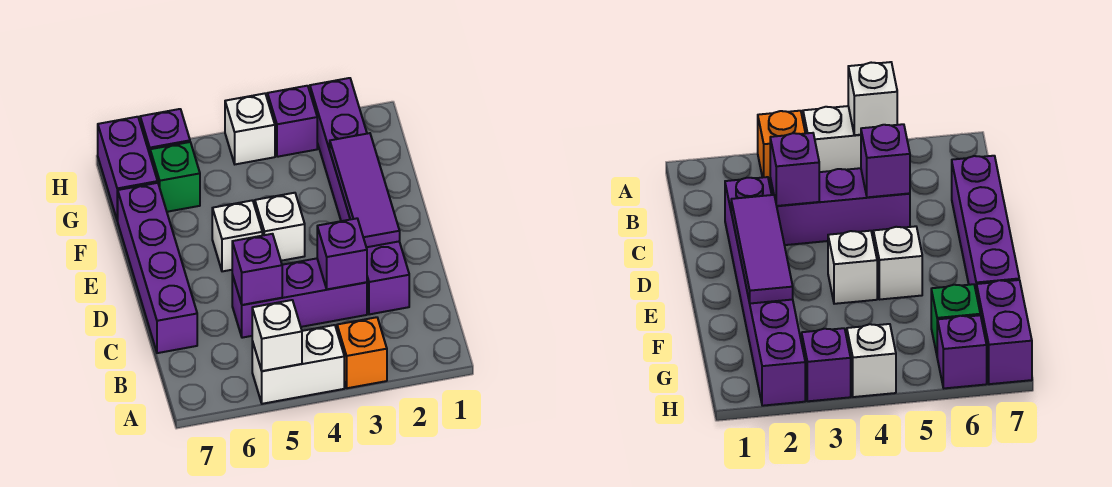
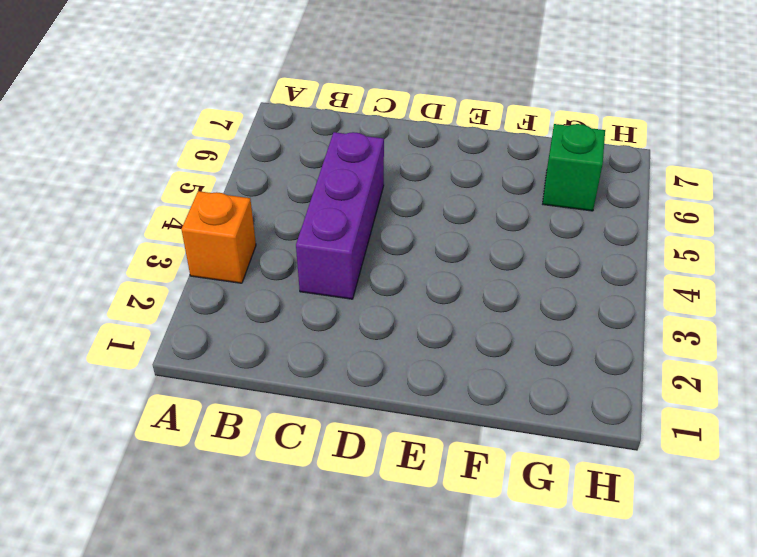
none -> white brick A4:A5 level 1
none -> purple brick C2:H2 level 1
none -> purple brick C7:F7 level 1

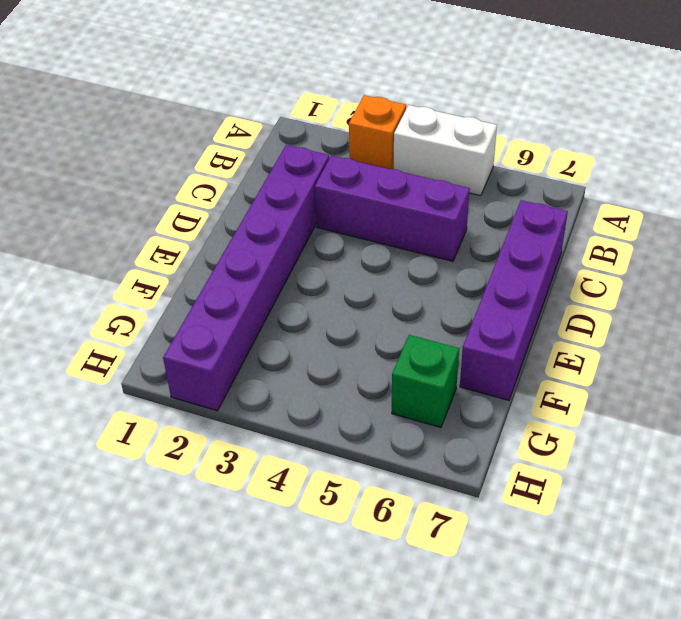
none -> white brick E4 level 1
none -> white brick E5 level 1
none -> purple brick G7:H7 level 1

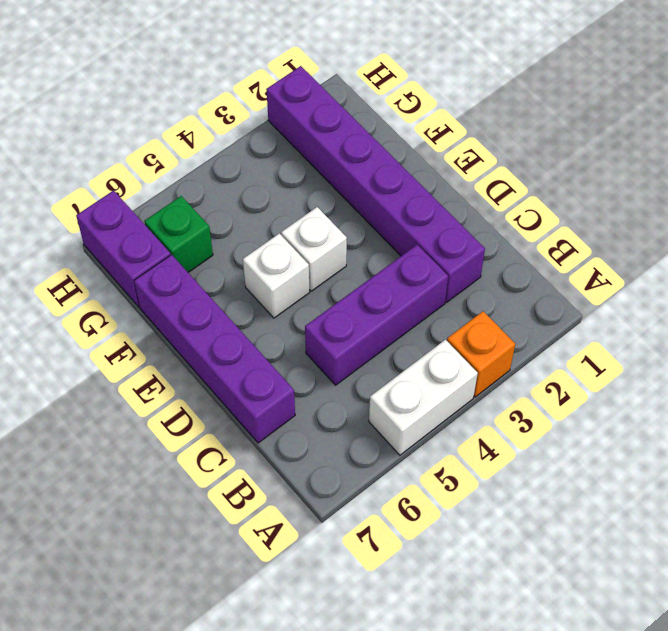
none -> purple brick H3 level 1
none -> white brick H4 level 1
none -> purple brick H6 level 1

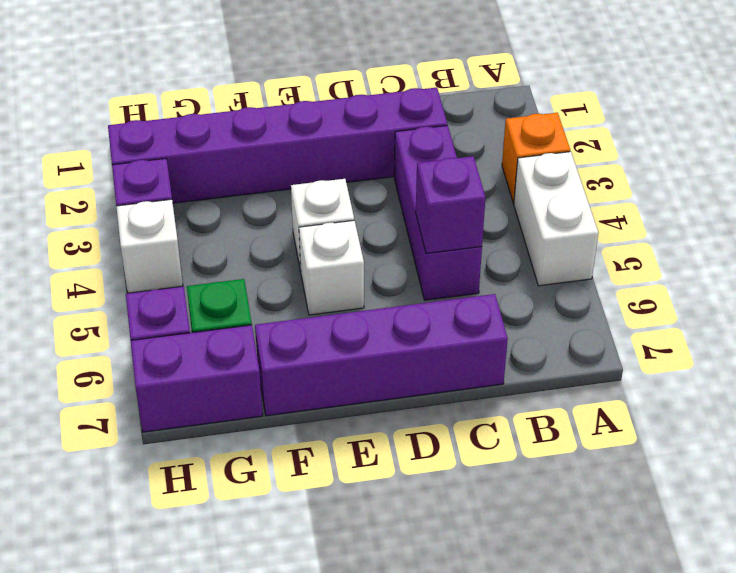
none -> white brick A5 level 2
none -> purple brick C3 level 2
none -> purple tile D2:F2 level 2

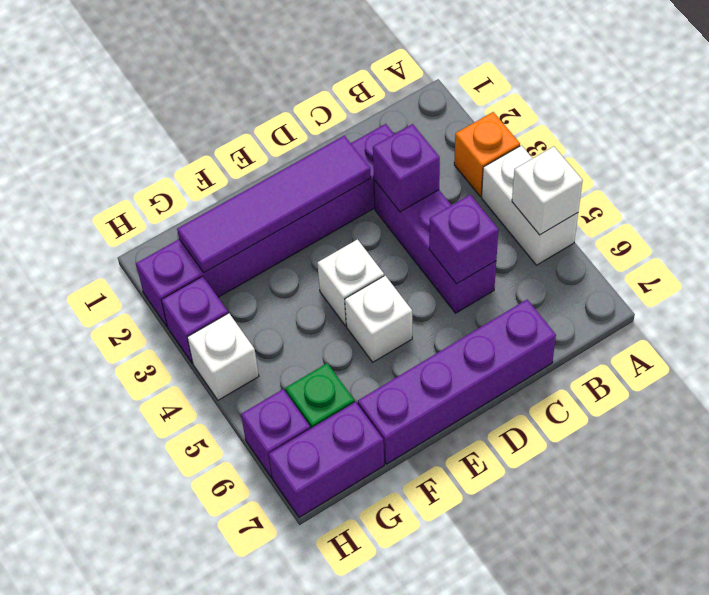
purple tile D2:G2 level 2 -> purple tile D2:F2 level 2

